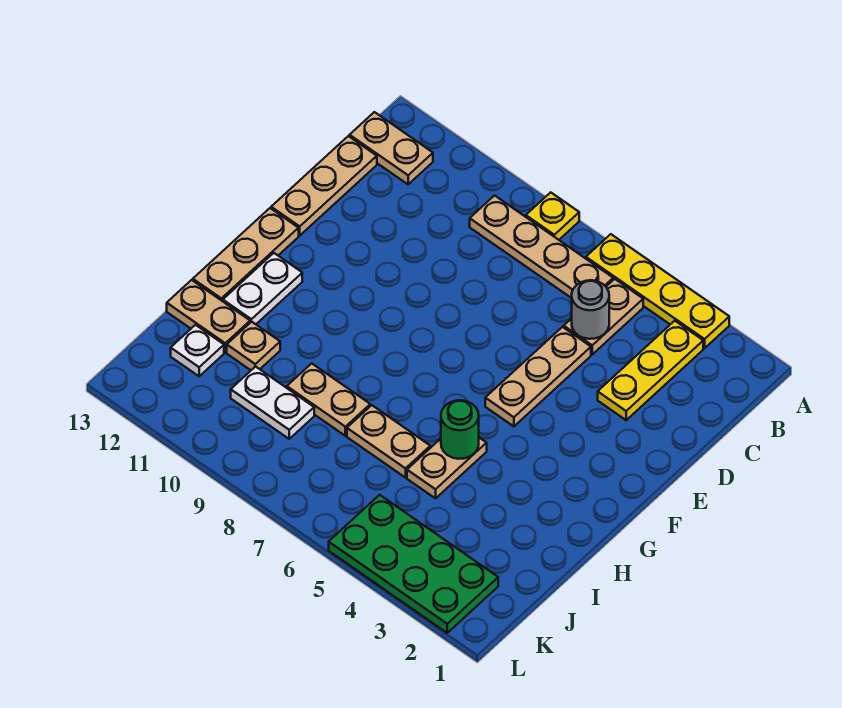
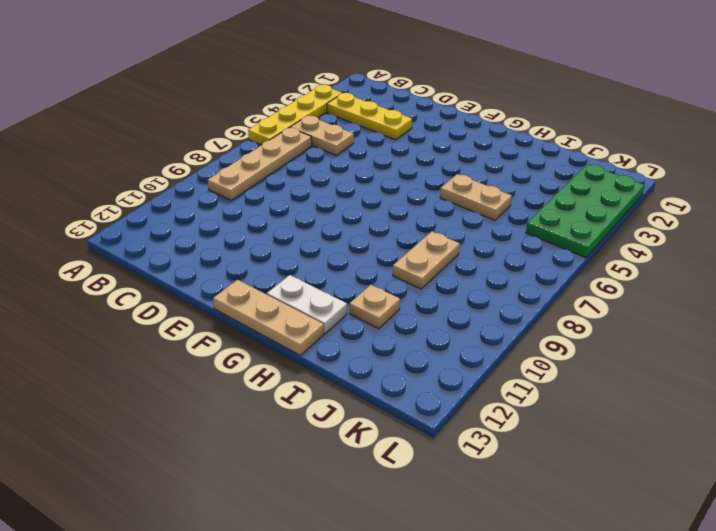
none -> yellow plate A8 level 1
none -> tan plate B12:B13 level 1
none -> tan plate C13:E13 level 1

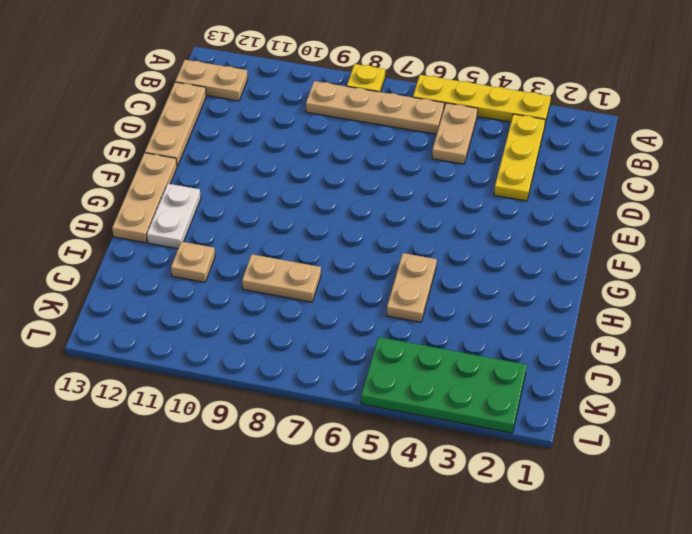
none -> tan plate D5:F5 level 1
none -> tan plate I6:I7 level 1
none -> tan plate I12:I13 level 1

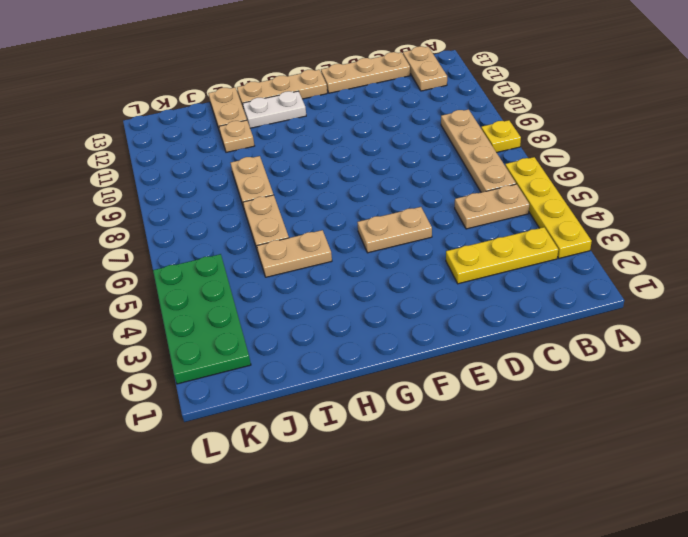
tan plate E5:F5 level 1 -> tan plate D5:F5 level 1
none -> white plate J9:J10 level 1
none -> white plate J12 level 1
none -> grey round brick C5 level 2

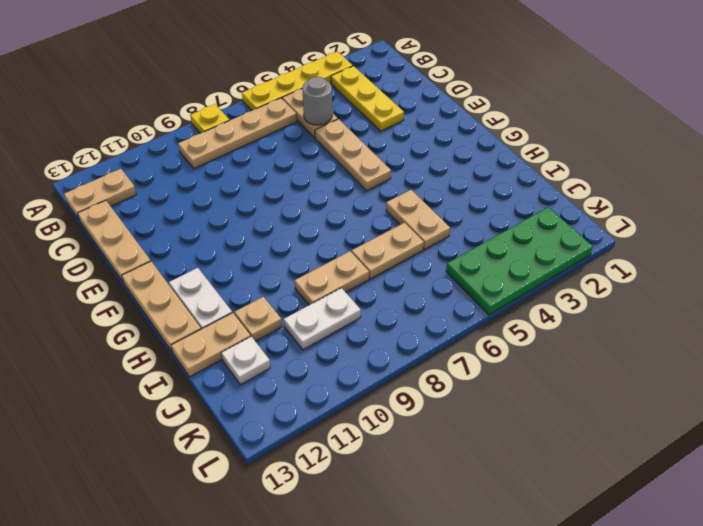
none -> green round brick H5 level 2

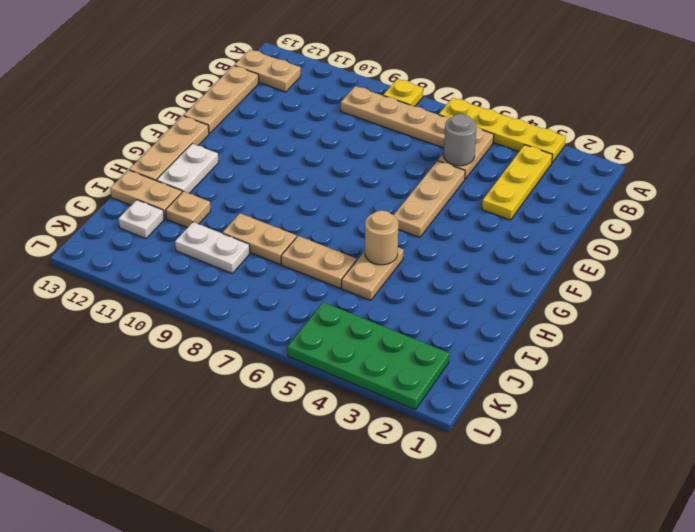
tan round brick H5 level 2 -> green round brick H5 level 2

